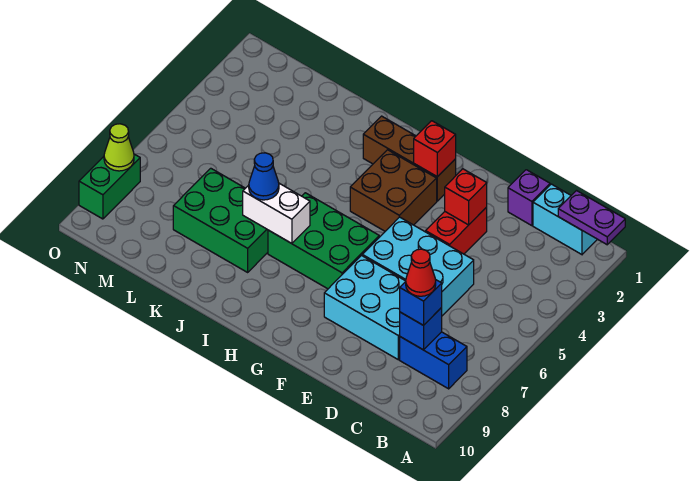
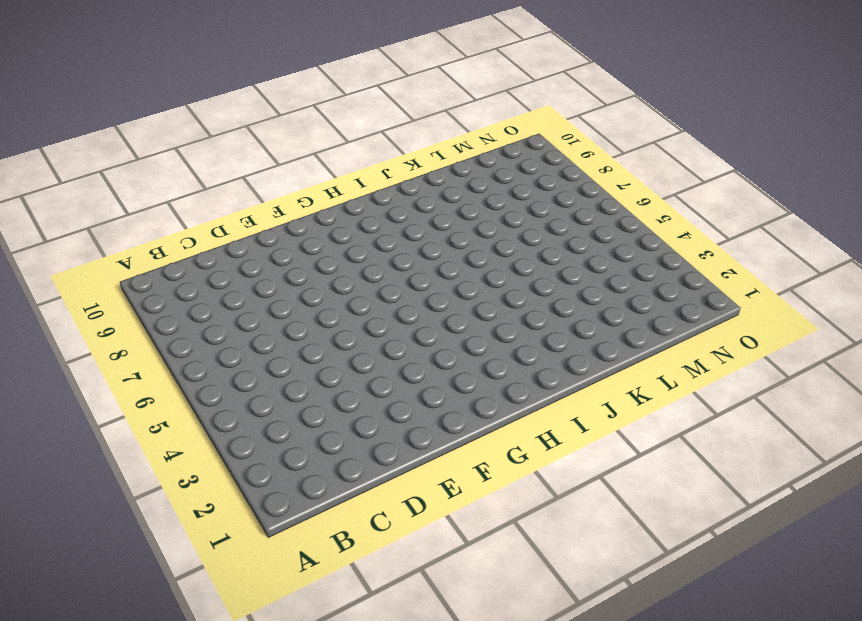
none -> cyan brick B1:C1 level 1
none -> blue brick B8:C8 level 1
none -> purple brick D1 level 1

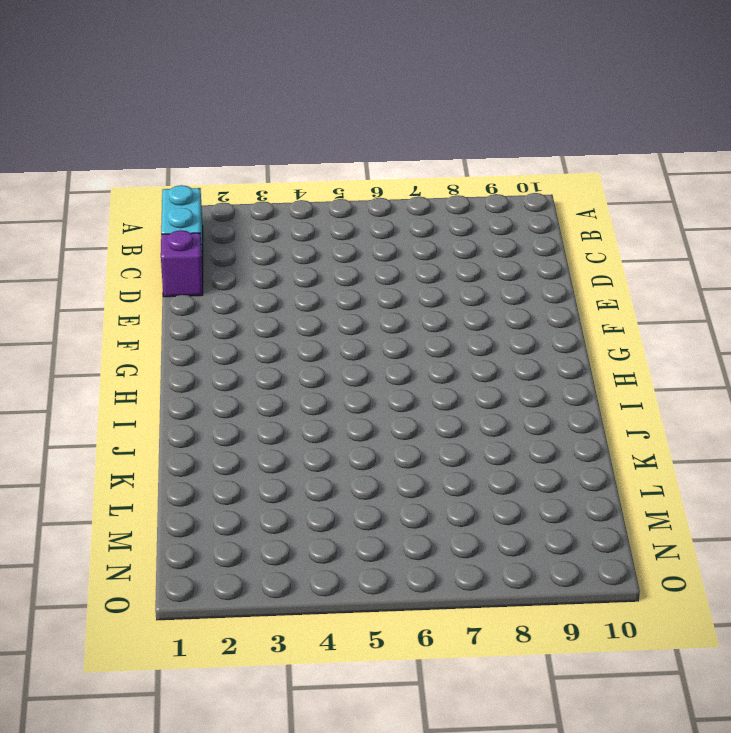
none -> blue brick B8:C8 level 1
none -> cyan brick D5:F6 level 1
none -> cyan brick D7:F8 level 1

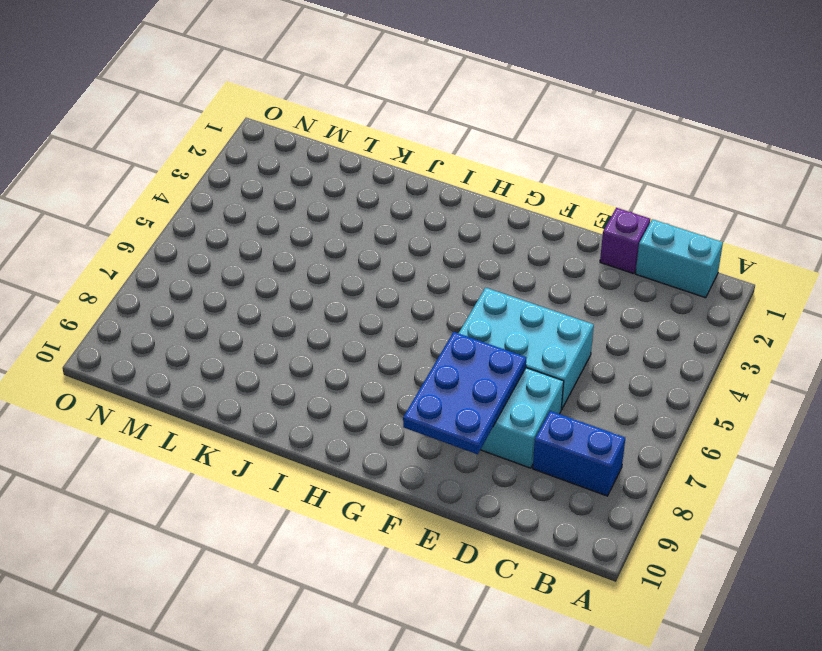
blue plate E7:F9 level 2 -> none
none -> red brick E3:E4 level 1
none -> brown brick G2:I2 level 1
none -> brown brick G3:H4 level 1

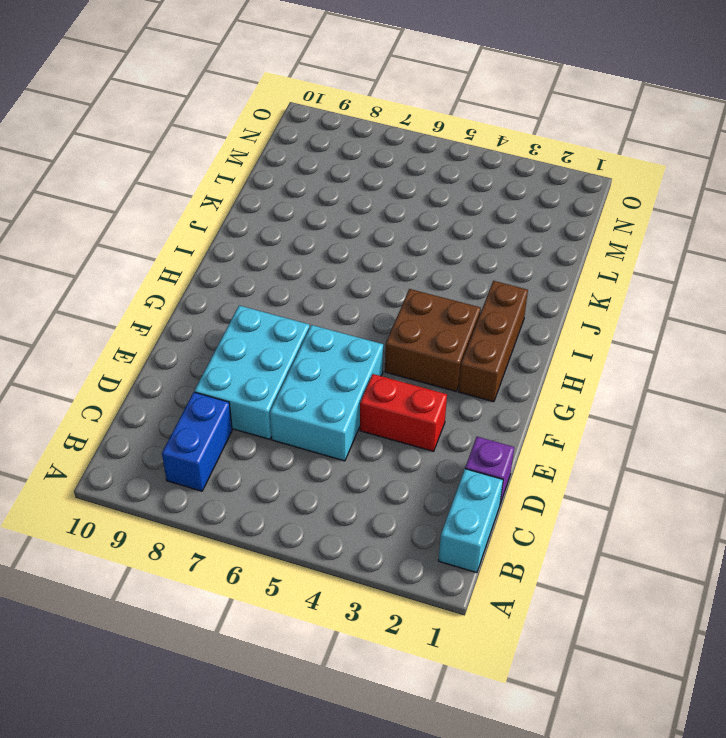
none -> green brick G6:I7 level 1
none -> green brick J7:L8 level 1
none -> green brick O8:O9 level 1

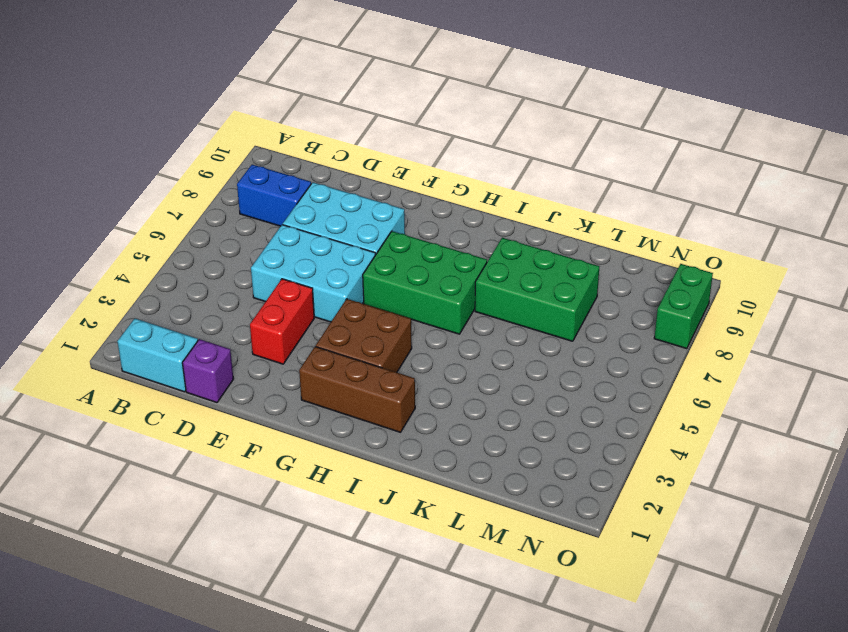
none -> purple plate A1:B1 level 2
none -> blue brick C8 level 2
none -> red brick E3 level 2

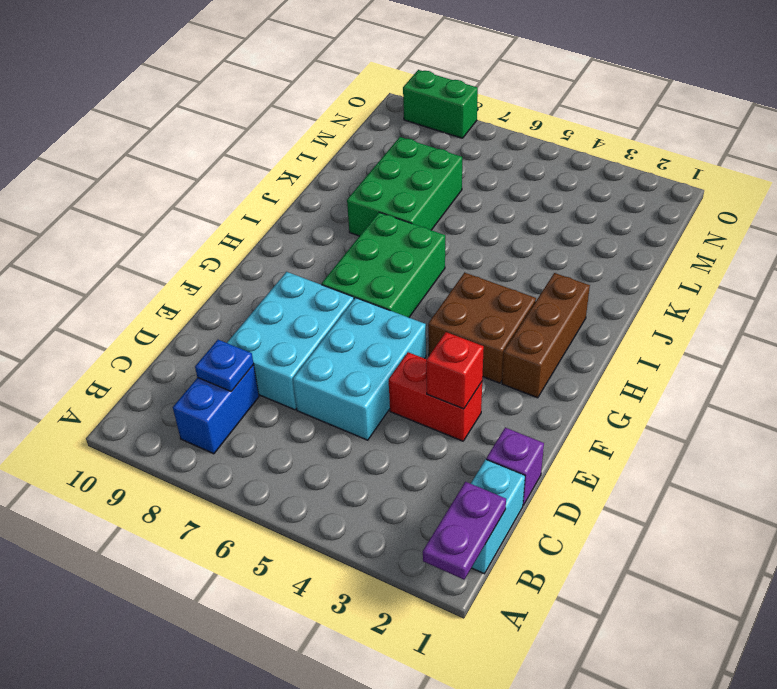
blue plate C8 level 2 -> blue brick C8 level 2
none -> red brick G2 level 2
none -> white brick I7:J7 level 2
none -> lime cone O8 level 2

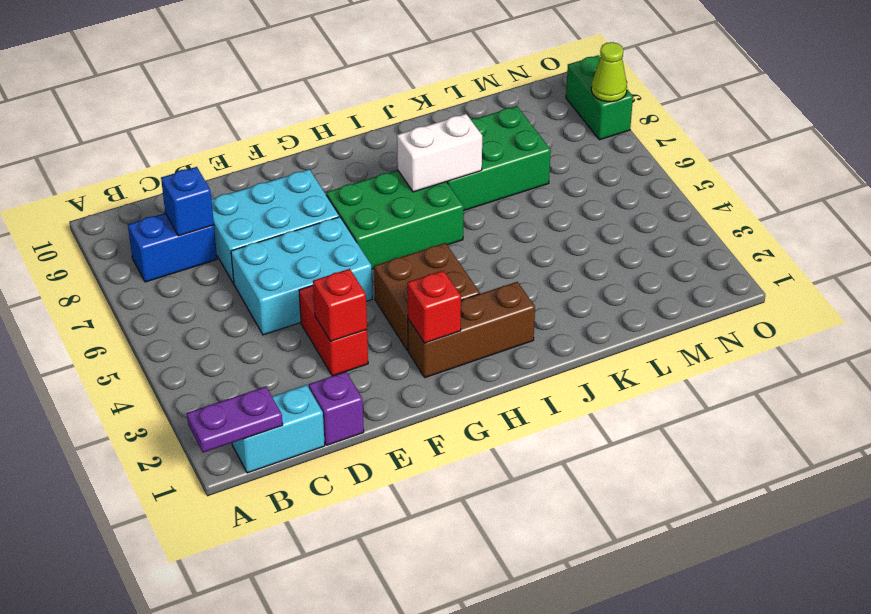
none -> blue brick C8 level 3
none -> blue cone J7 level 3
none -> red cone C8 level 4

